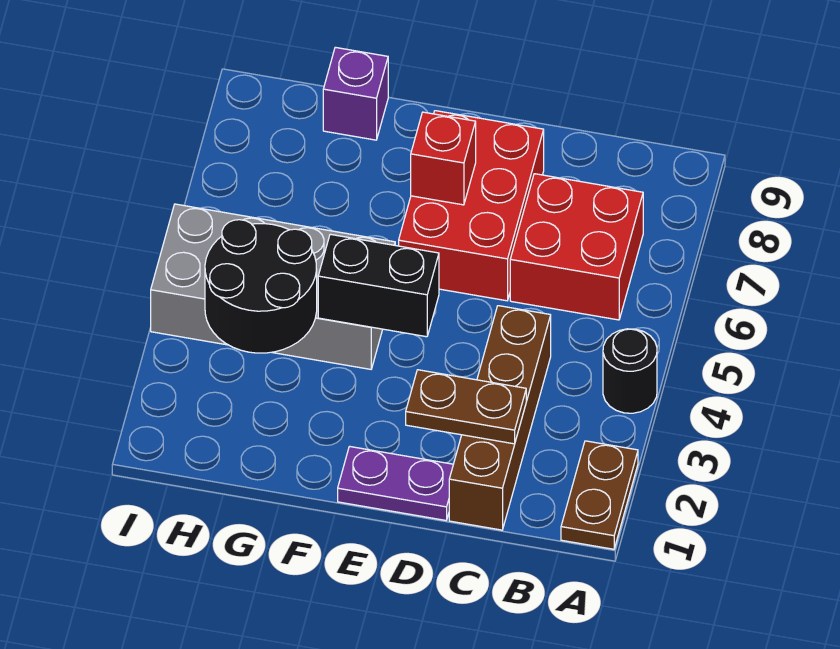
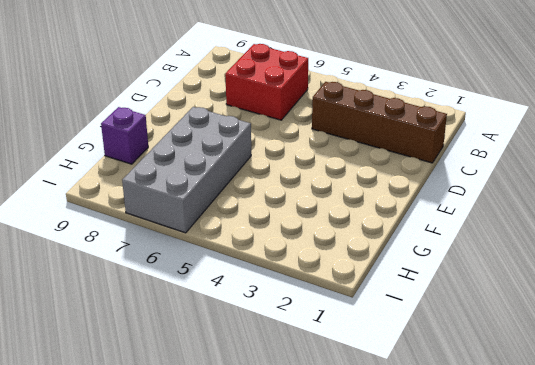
grey brick F6:I7 level 1 -> grey brick F4:I5 level 1
none -> brown plate A1:A2 level 1
none -> black round brick A4 level 1
none -> purple plate D1:E1 level 1

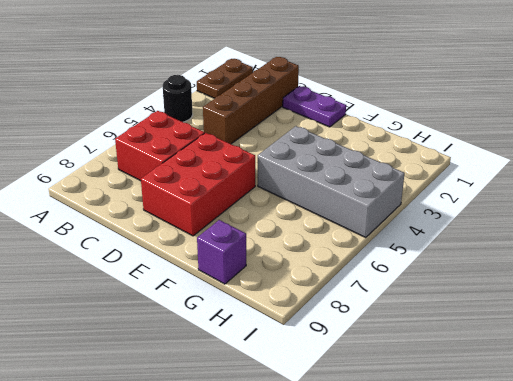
none -> brown plate C2:D2 level 2
none -> black brick E4:F4 level 2
none -> red brick E7 level 2

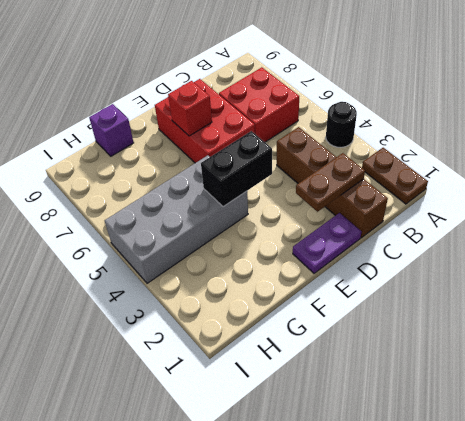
none -> black round brick G3:H4 level 2

